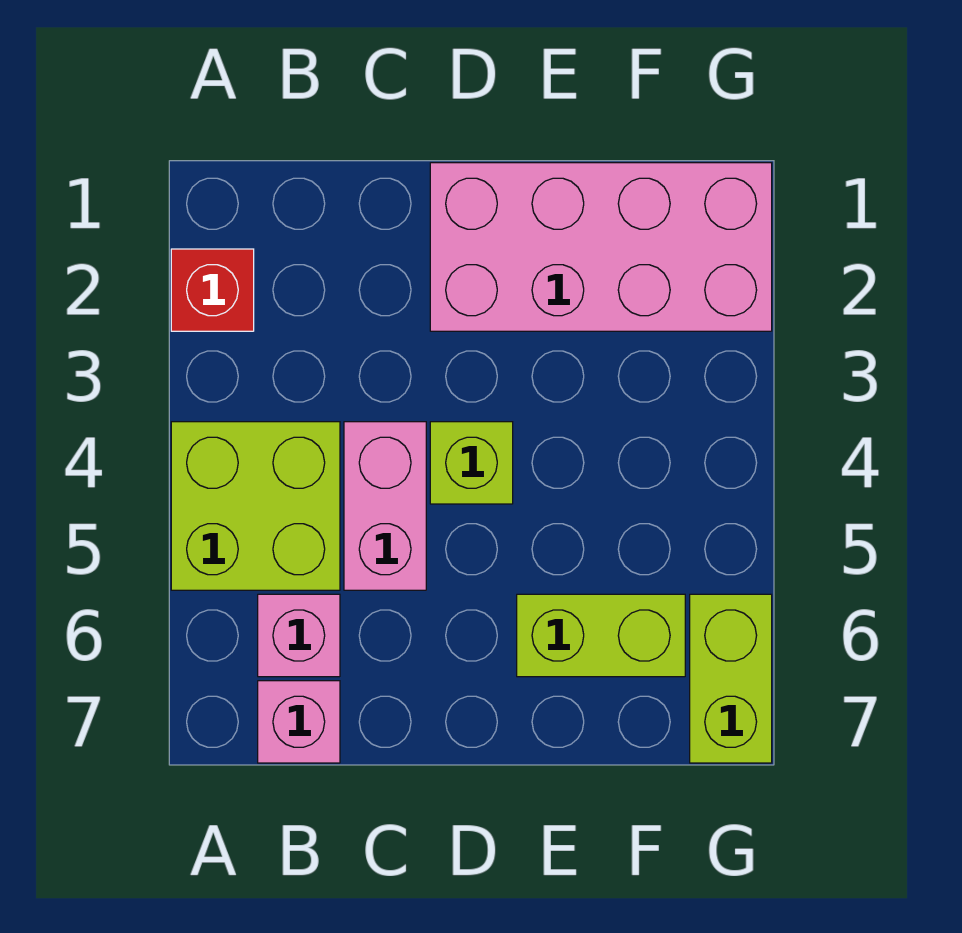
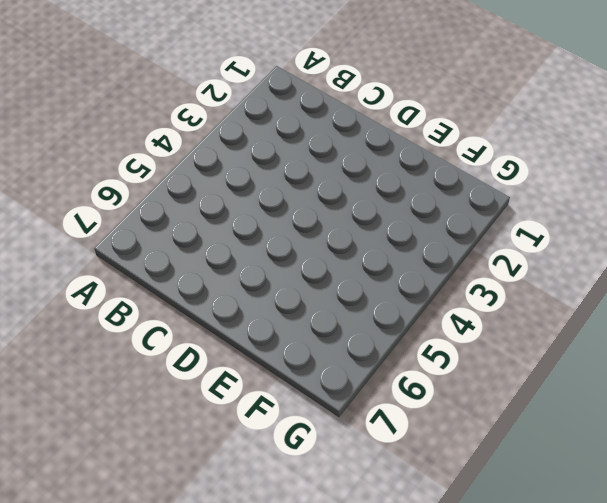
none -> red brick A2 level 1
none -> lime brick A4:B5 level 1

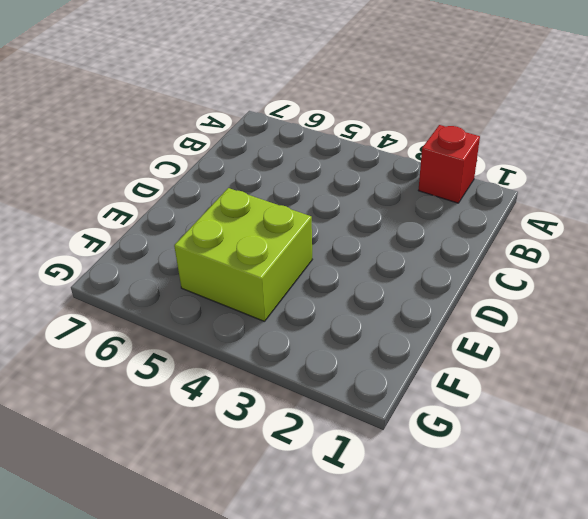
lime brick E4:F5 level 1 -> lime brick A4:B5 level 1
none -> pink brick B6 level 1
none -> pink brick B7 level 1

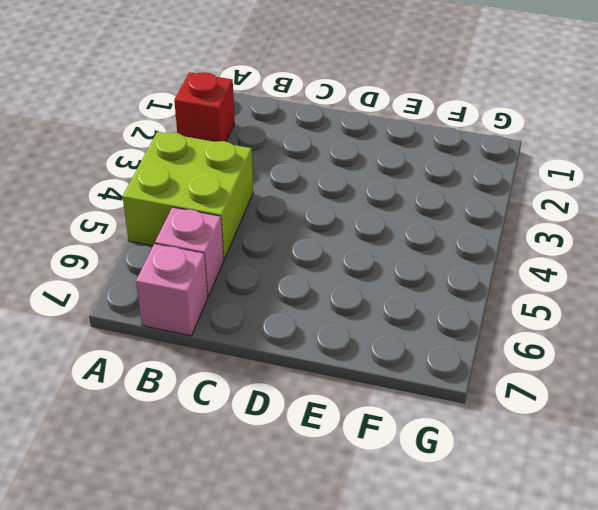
none -> pink brick C4:C5 level 1
none -> pink brick D1:G2 level 1

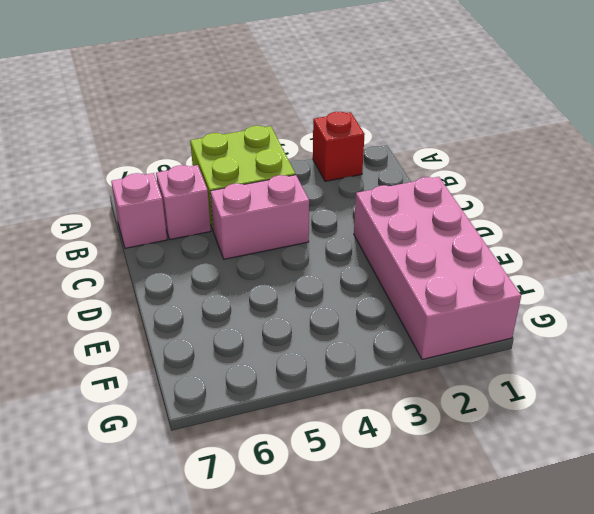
none -> lime brick D4 level 1
none -> lime brick E6:F6 level 1

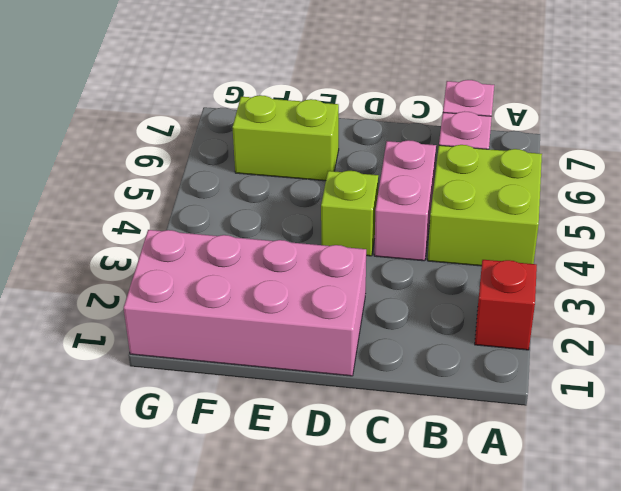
none -> lime brick G6:G7 level 1

